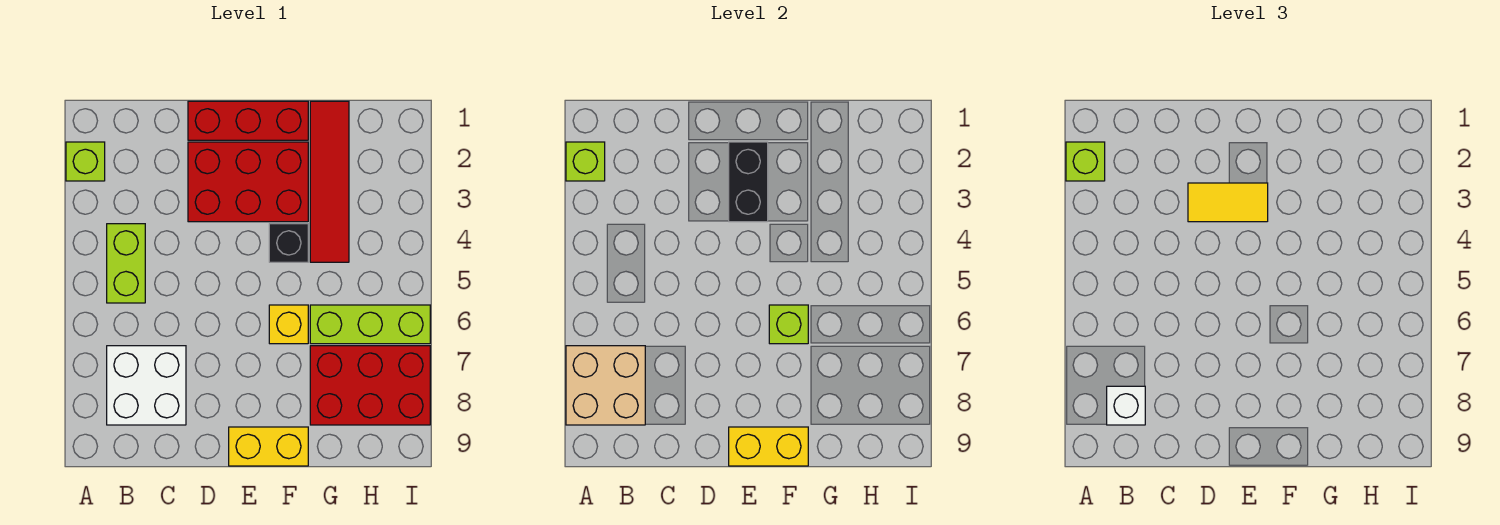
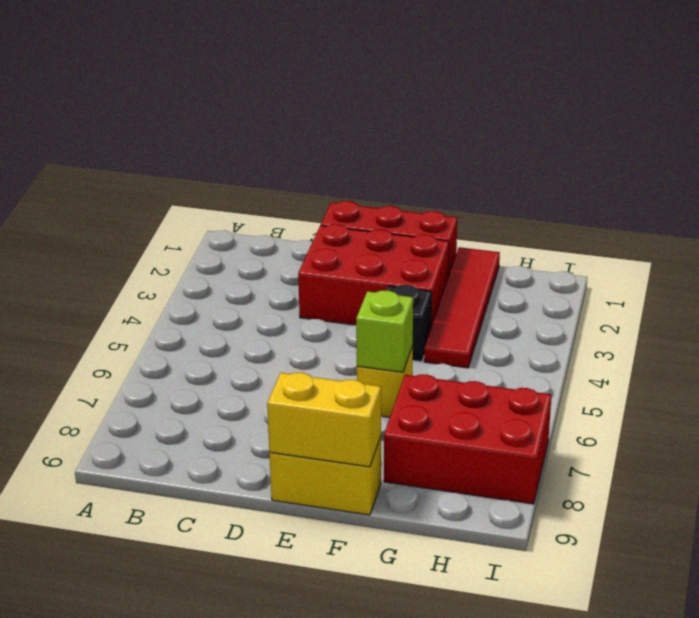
none -> lime brick A2 level 1
none -> lime brick B4:B5 level 1
none -> white brick B7:C8 level 1

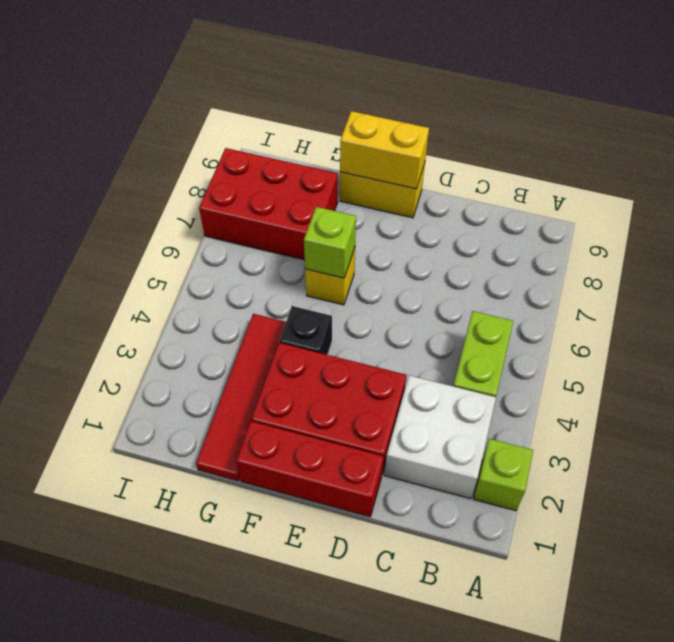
white brick B2:C3 level 1 -> white brick B7:C8 level 1
none -> lime brick G6:I6 level 1
none -> lime brick A2 level 2
none -> tan brick A7:B8 level 2

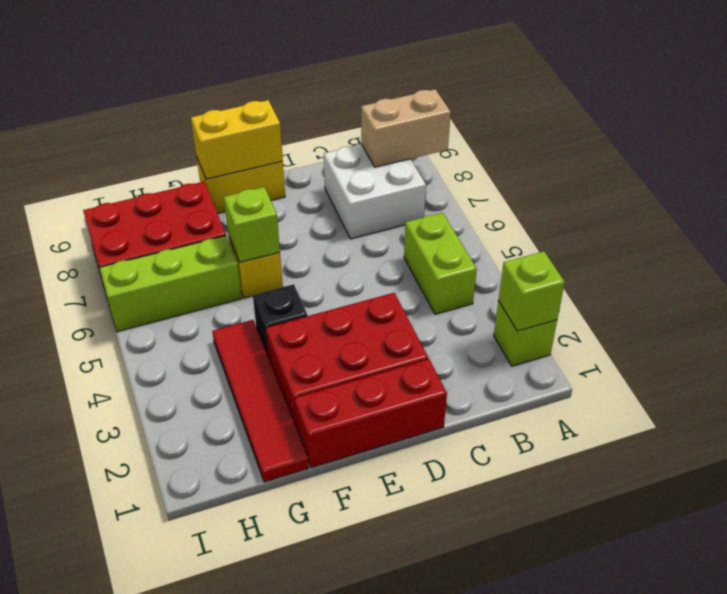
tan brick A8:B8 level 2 -> tan brick A7:B8 level 2
none -> black brick E2:E3 level 2
none -> lime brick A2 level 3
none -> white brick B8 level 3

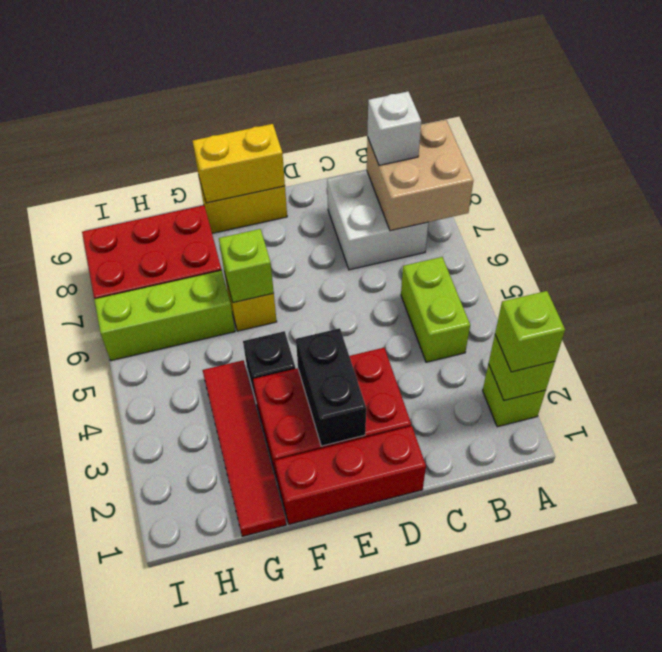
none -> yellow tile D3:E3 level 3

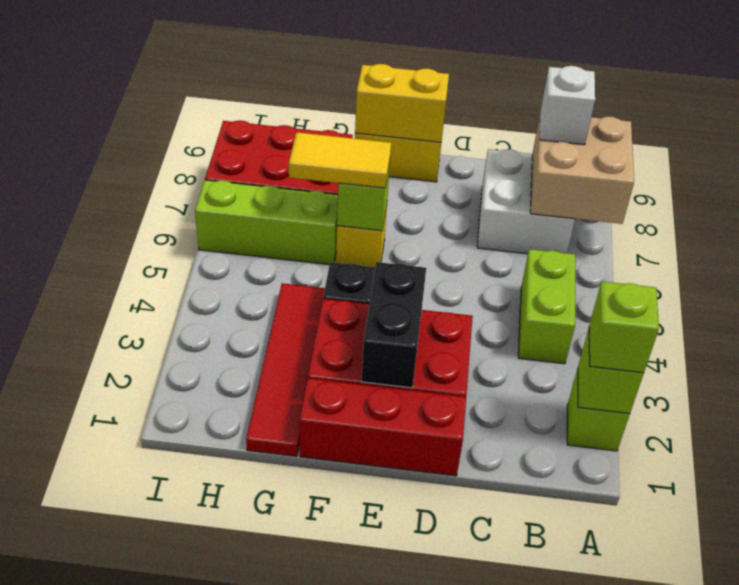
yellow tile F6:G6 level 3 -> yellow tile D3:E3 level 3

